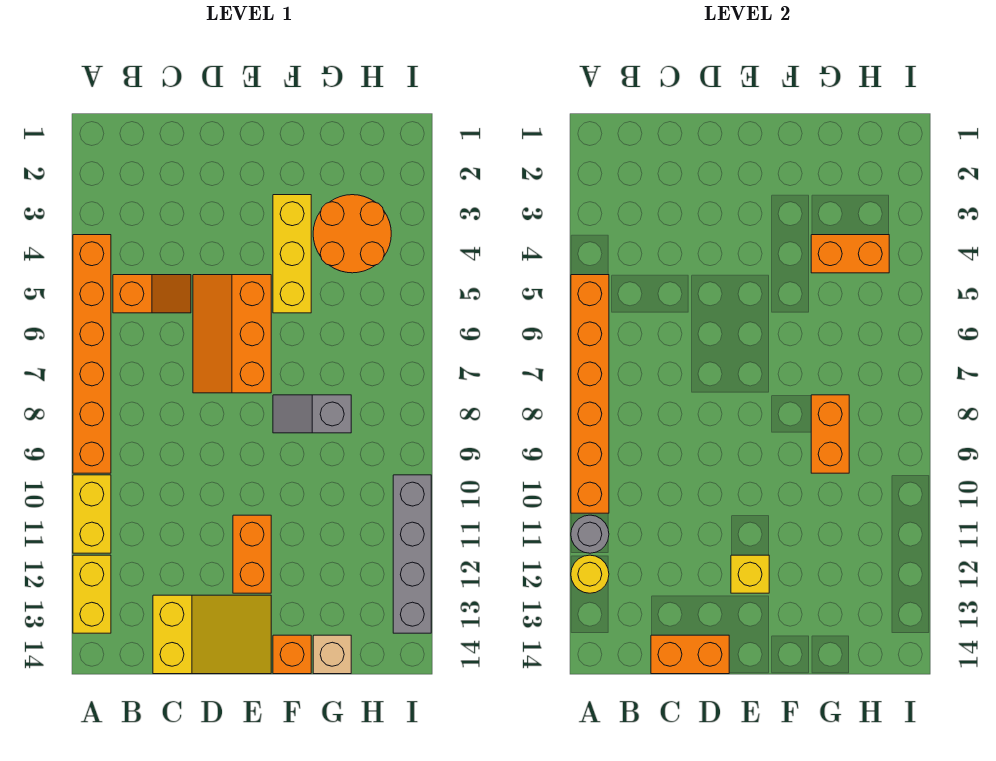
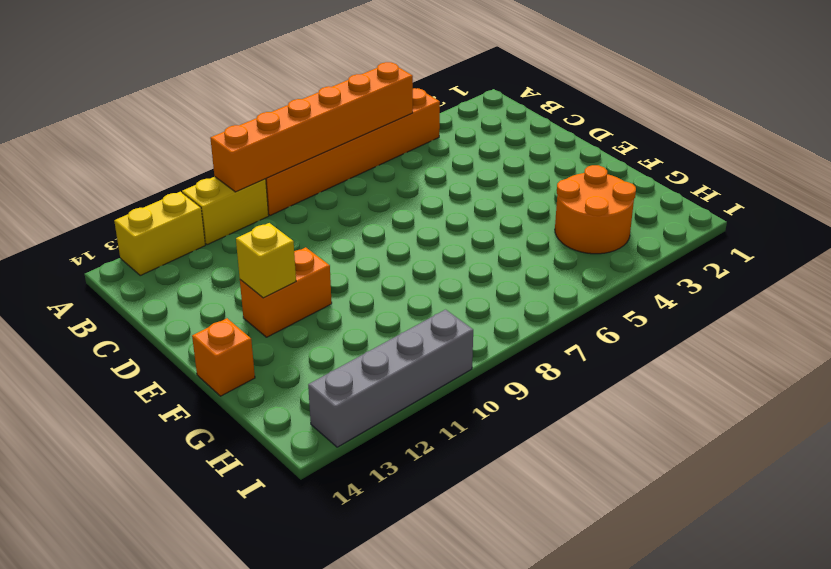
none -> orange slope B5:C5 level 1 top B
none -> yellow slope C13:E14 level 1 top C
none -> orange slope D5:E7 level 1 top E

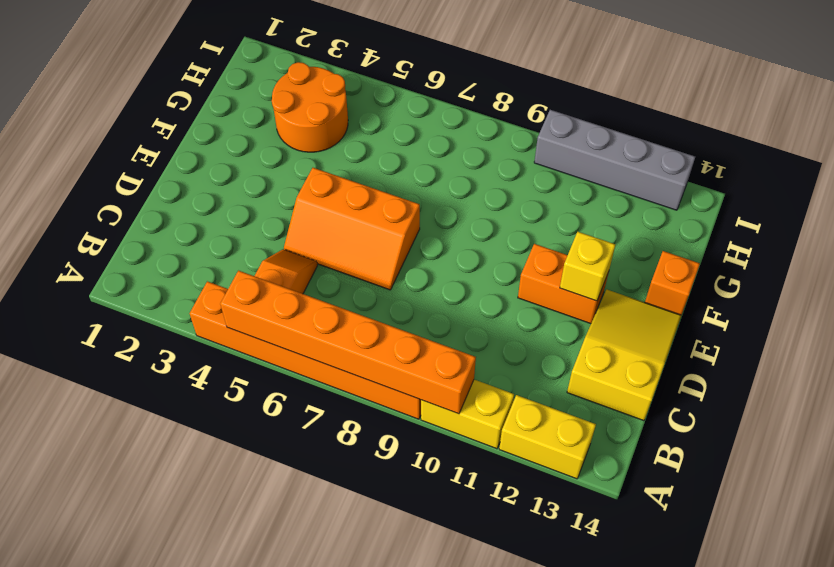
none -> yellow brick F3:F5 level 1
none -> grey slope F8:G8 level 1 top G
none -> tan brick G14 level 1

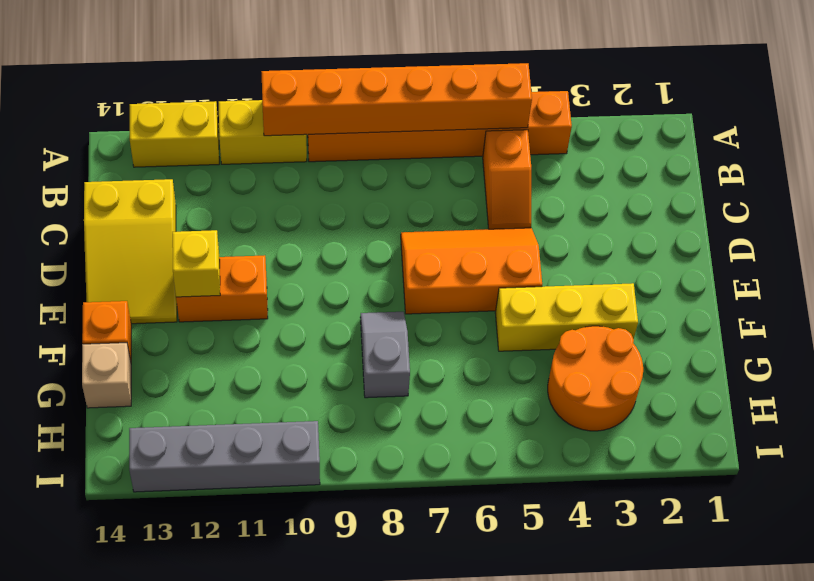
none -> grey round brick A11 level 2
none -> yellow round brick A12 level 2
none -> orange brick C14:D14 level 2

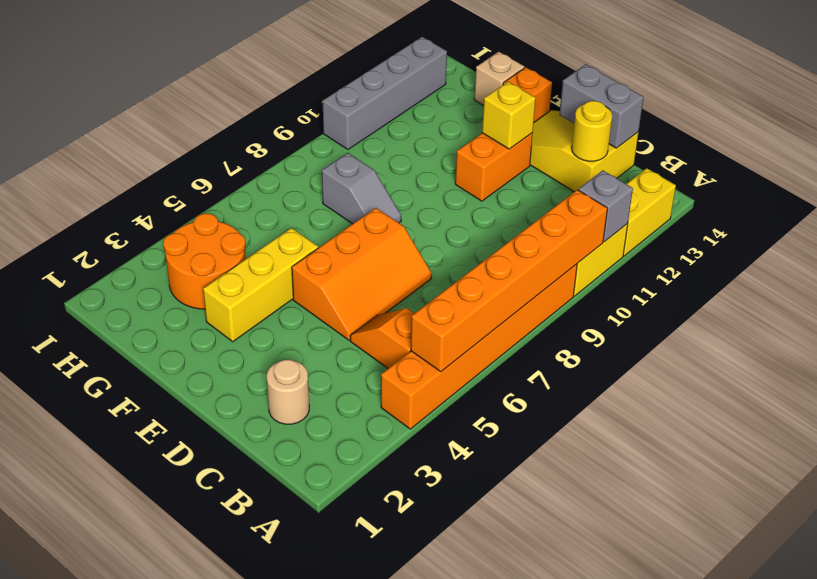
grey brick A11 level 2 -> grey round brick A11 level 2
tan round brick C2 level 1 -> none
yellow round brick C13 level 2 -> yellow round brick A12 level 2
grey brick C14:D14 level 2 -> orange brick C14:D14 level 2
none -> orange brick G4:H4 level 2
none -> orange brick G8:G9 level 2

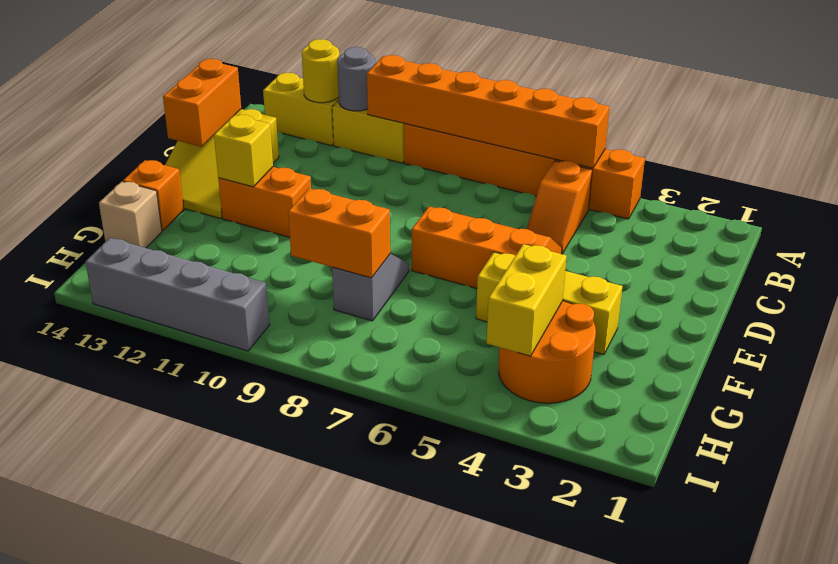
yellow brick G4:H4 level 2 -> orange brick G4:H4 level 2

